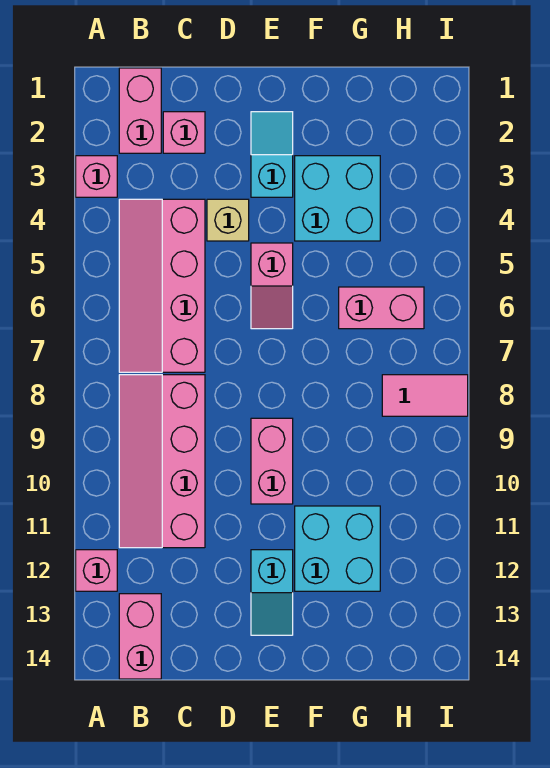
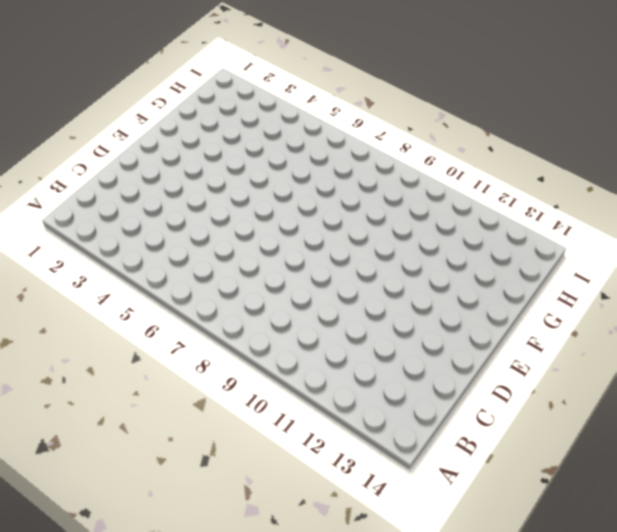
none -> pink brick A3 level 1
none -> pink brick A12 level 1
none -> pink brick B1:B2 level 1

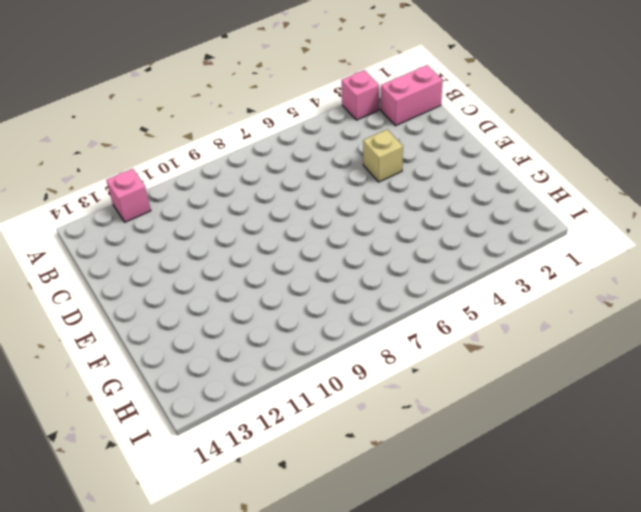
none -> pink slope B4:C7 level 1 top C
none -> pink slope B8:C11 level 1 top C
none -> pink brick B13:B14 level 1

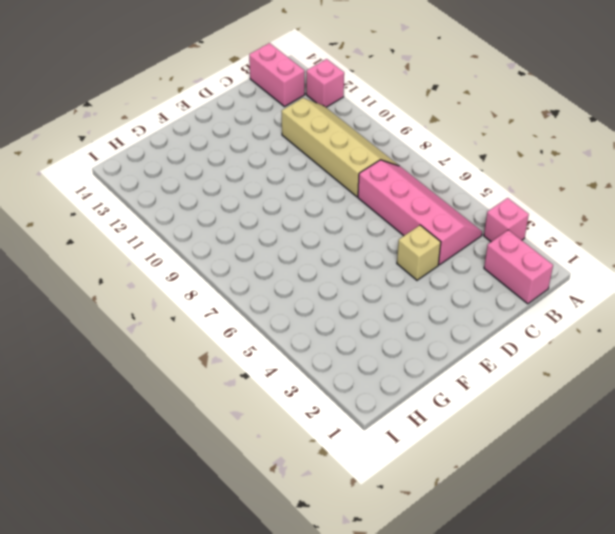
tan slope B8:C11 level 1 top C -> pink slope B8:C11 level 1 top C
none -> pink brick C2 level 1
none -> cyan slope E2:E3 level 1 top 3
none -> pink slope E5:E6 level 1 top 5

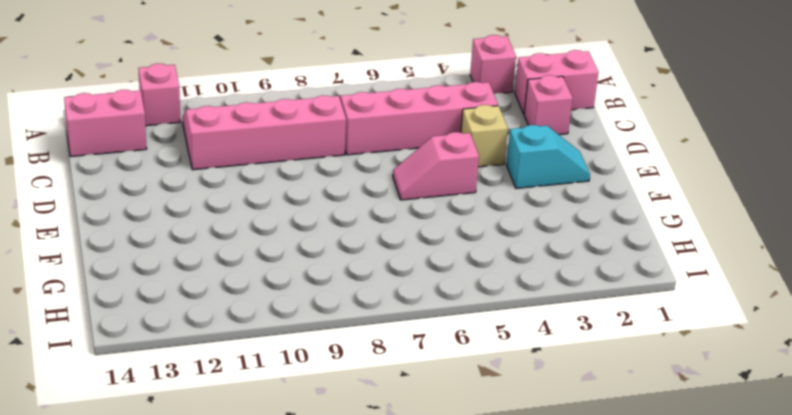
none -> pink brick E9:E10 level 1
none -> cyan slope E12:E13 level 1 top 12
none -> cyan brick F3:G4 level 1

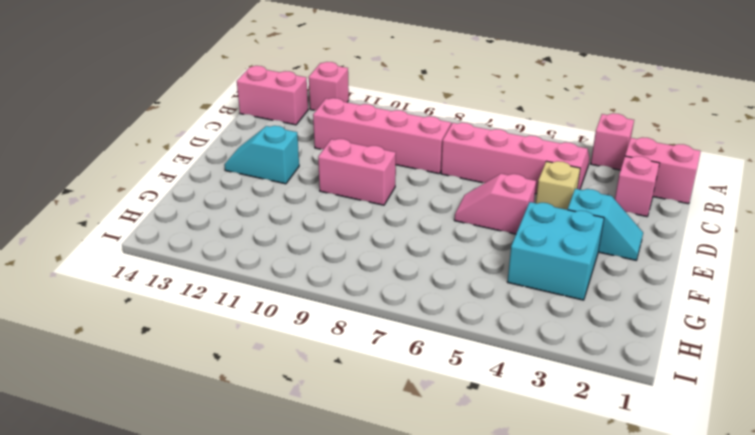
none -> cyan brick F11:G12 level 1
none -> pink brick G6:H6 level 1
none -> pink tile H8:I8 level 1

